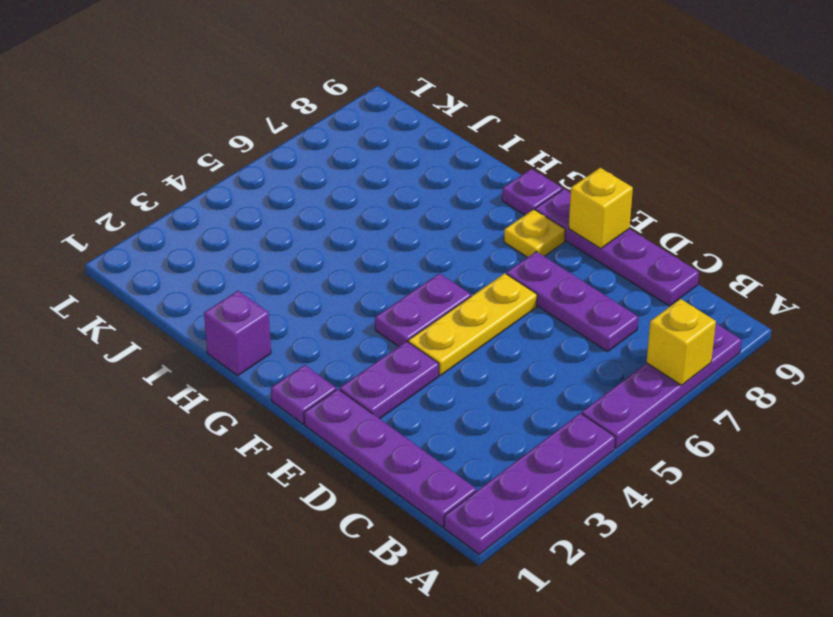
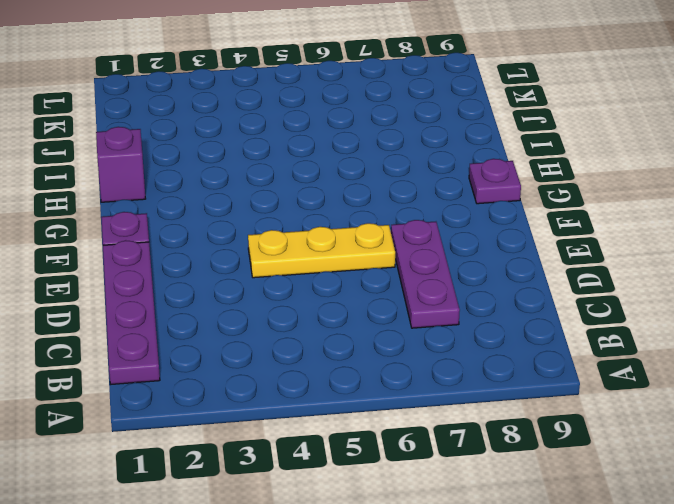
none -> purple plate A1:A4 level 1
none -> purple plate A5:A8 level 1
none -> purple plate C9:F9 level 1

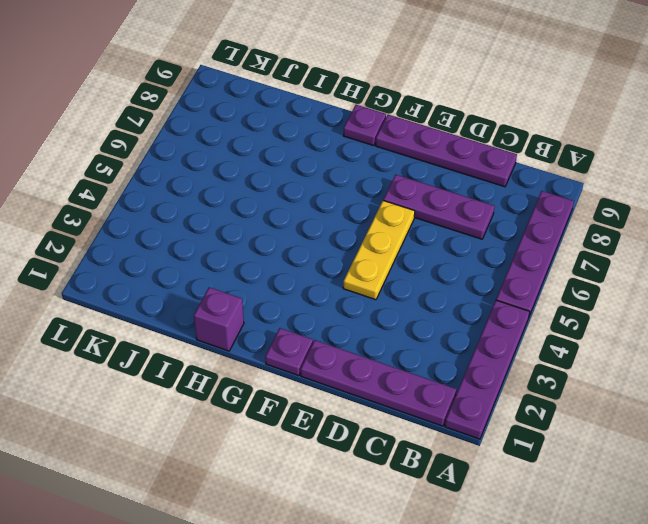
none -> purple plate E2:E3 level 1
none -> purple plate F4:F5 level 1
none -> yellow plate F8 level 1

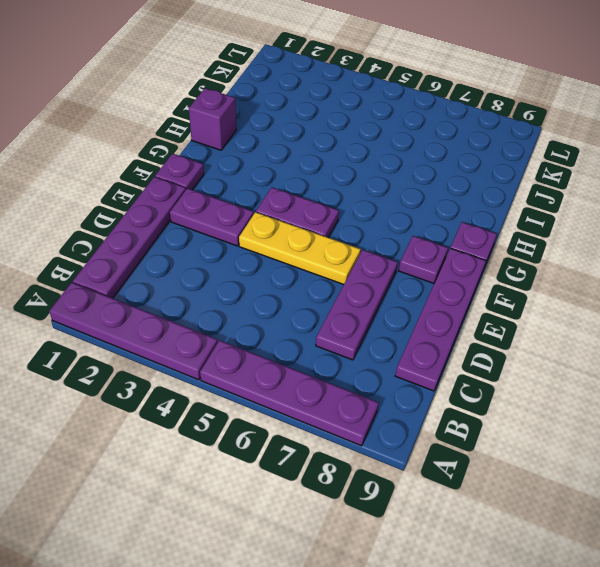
purple plate F8 level 1 -> yellow plate F8 level 1
none -> yellow brick A7 level 2
none -> yellow brick E9 level 2

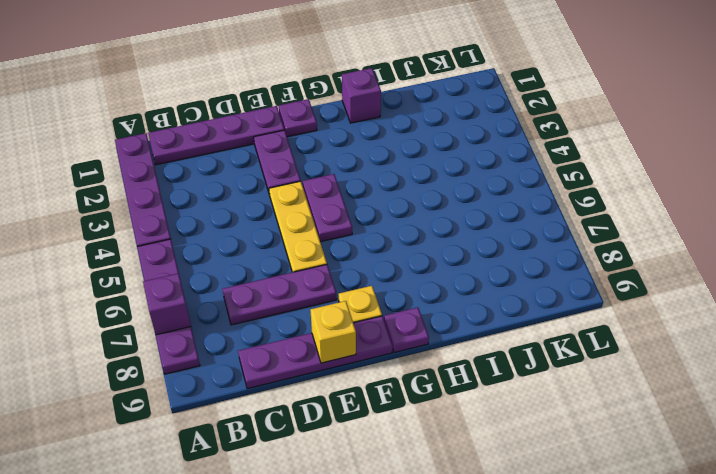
purple brick A7 level 2 -> yellow brick A7 level 2

